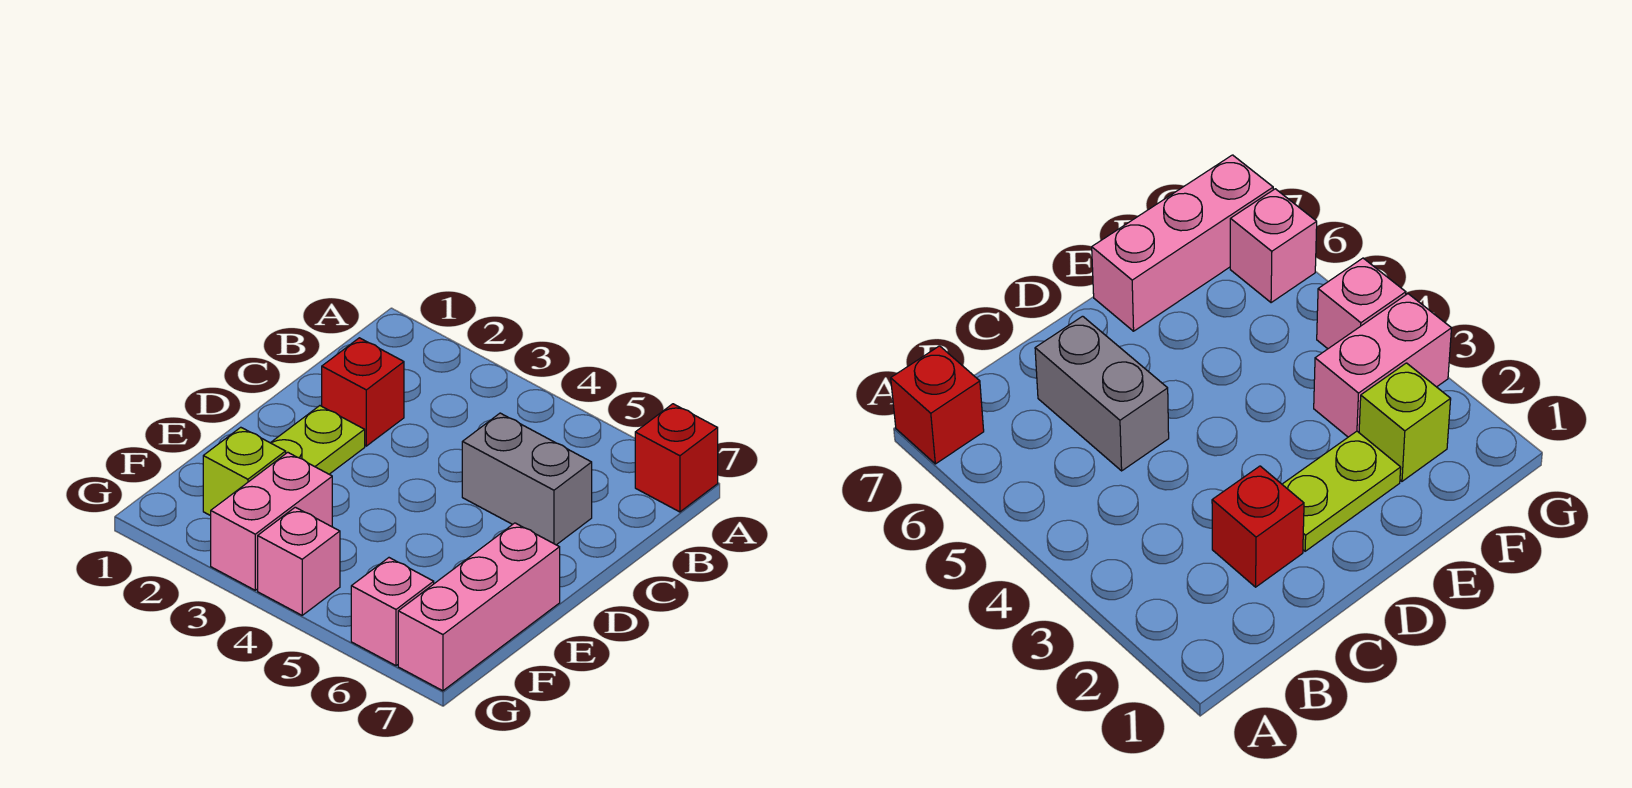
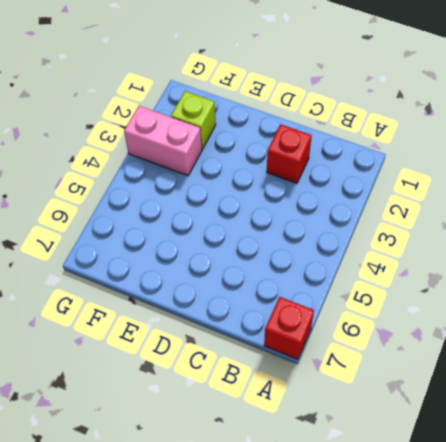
none -> grey brick C5:C6 level 1
none -> lime plate D2:E2 level 1

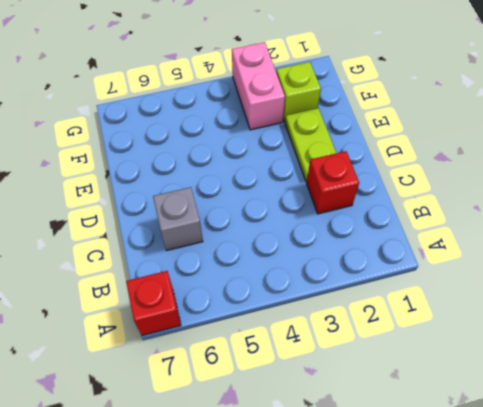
grey brick C6 level 1 -> grey brick C5:C6 level 1
none -> pink brick E7:G7 level 1
none -> pink brick G4 level 1

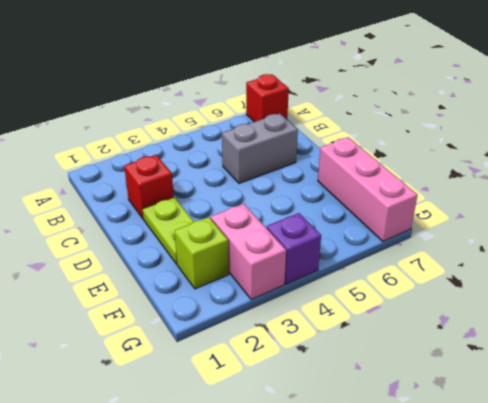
purple brick G4 level 1 -> pink brick G4 level 1
none -> pink brick G6 level 1

